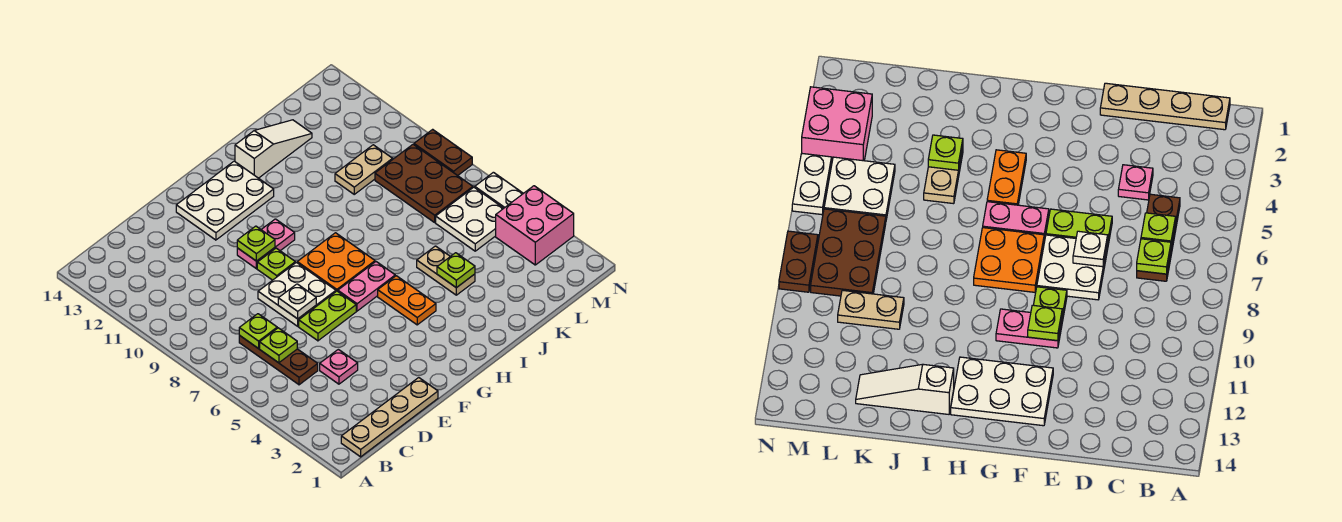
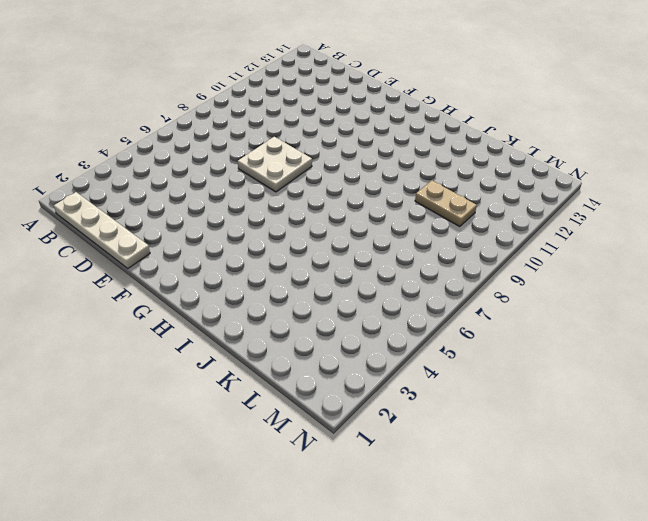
white plate B1:E1 level 1 -> tan plate B1:E1 level 1
none -> brown plate C5:C7 level 1
none -> pink plate D4 level 1
none -> lime plate E6:F6 level 1

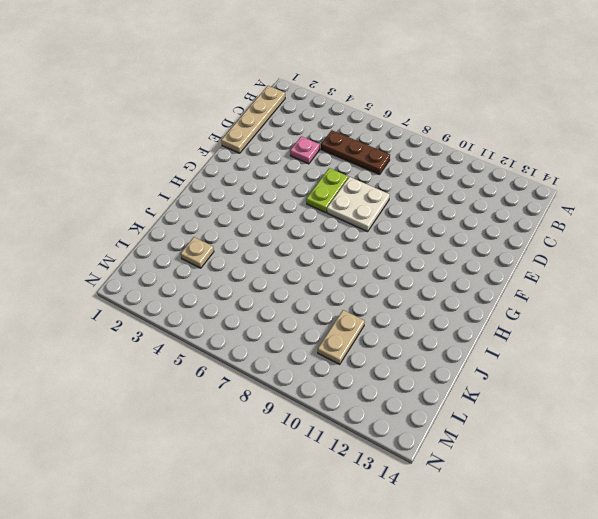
tan plate K3 level 1 -> none
none -> lime plate F9 level 1
none -> pink plate F10:G10 level 1
none -> white plate F12:H13 level 1

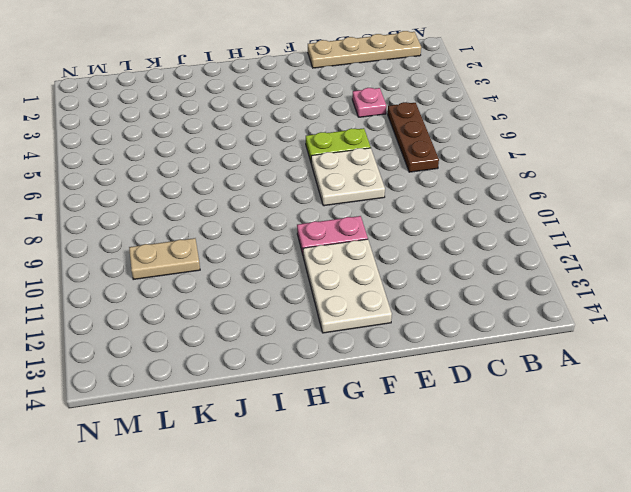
white plate F11:G13 level 1 -> white plate F12:H13 level 1
none -> lime plate F9 level 1
none -> pink plate G6:H6 level 1
none -> orange plate G7:H8 level 1

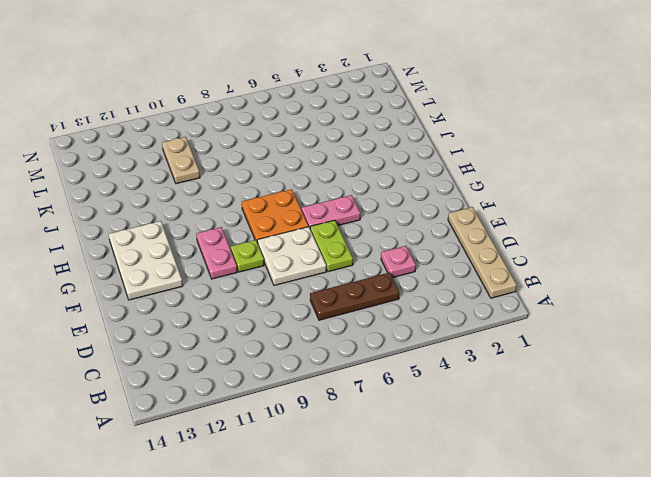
pink plate G5:G6 level 1 -> pink plate G6:H6 level 1
none -> orange plate H4:H5 level 1
none -> white slope I13:K13 level 1 top I
none -> tan plate J4:J5 level 1

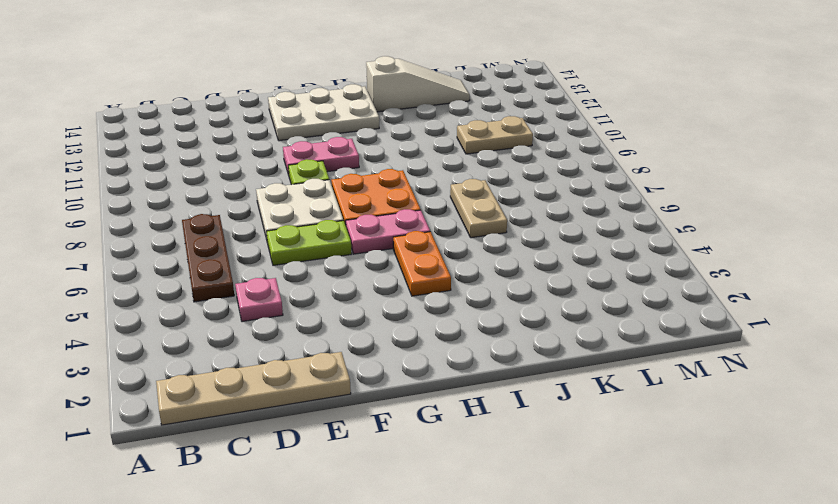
tan plate J6:J7 level 1 -> tan plate J4:J5 level 1
none -> white plate L5:M6 level 1
none -> brown plate L7:M9 level 1
none -> pink brick M3:N4 level 1

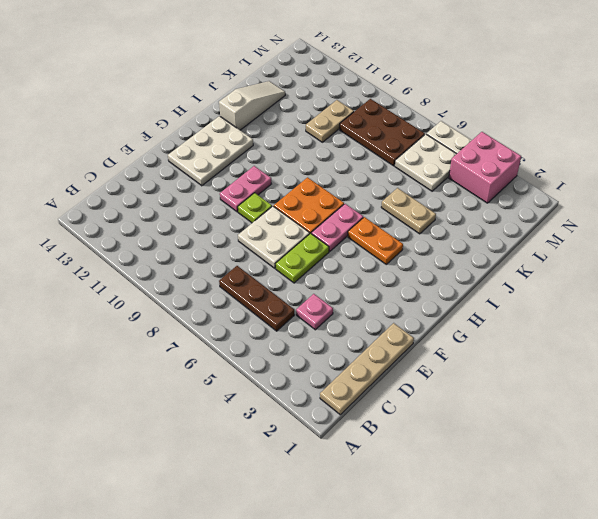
none -> brown plate N8:N9 level 1
none -> lime plate C6 level 2
none -> lime plate C7 level 2

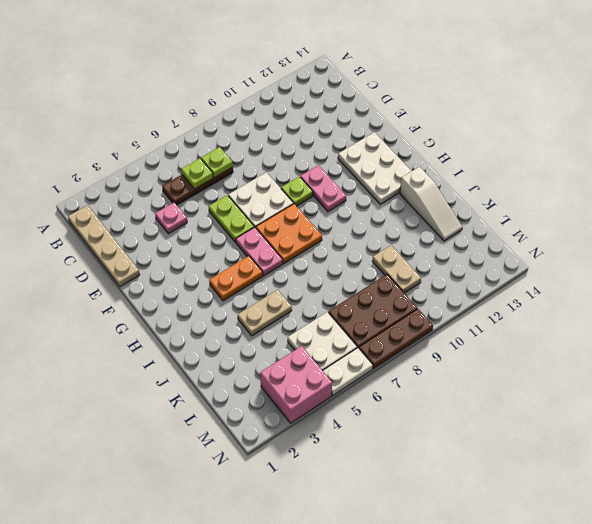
brown plate N7:N9 level 1 -> brown plate N8:N9 level 1
none -> white plate E7 level 2
none -> lime plate F10 level 2
none -> lime plate J4 level 2

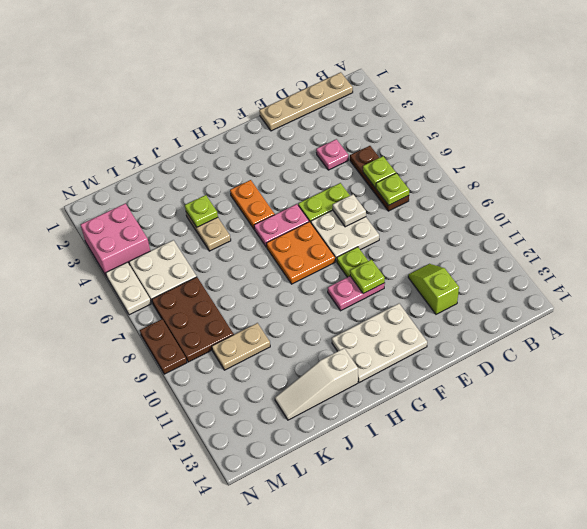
lime slope D11:D12 level 1 top 12 -> none

